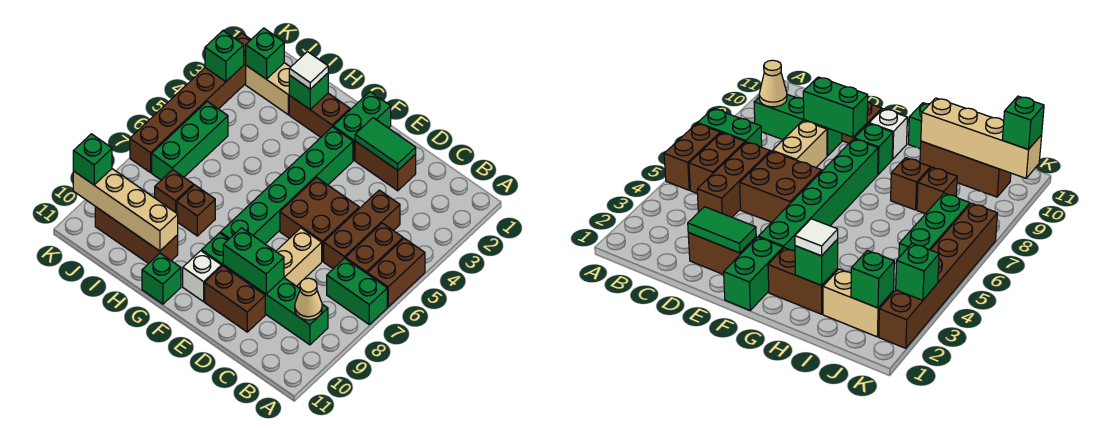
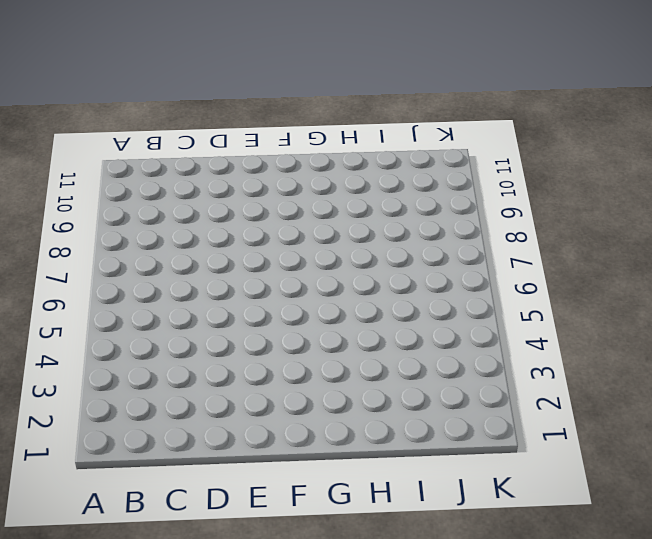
none -> brown brick A5:A6 level 1
none -> green brick A7:B7 level 1
none -> brown brick B5:B6 level 1
none -> green brick B9:D9 level 1

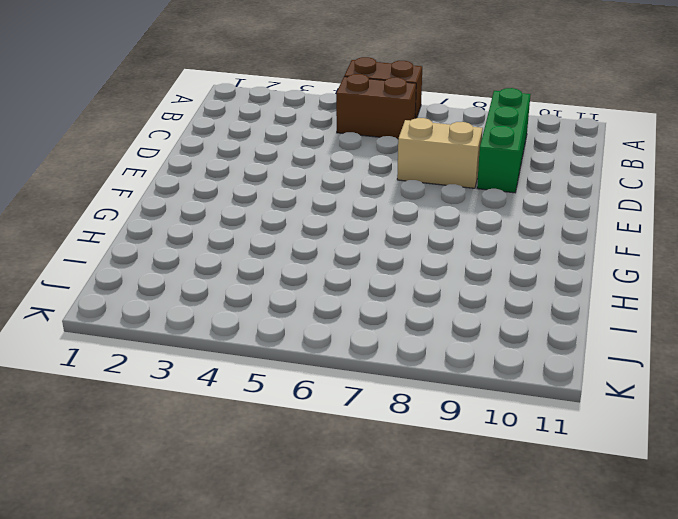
none -> green brick A7:B7 level 1
none -> brown brick C4:C6 level 1
none -> brown brick D2:E2 level 1
none -> brown brick D5:E6 level 1

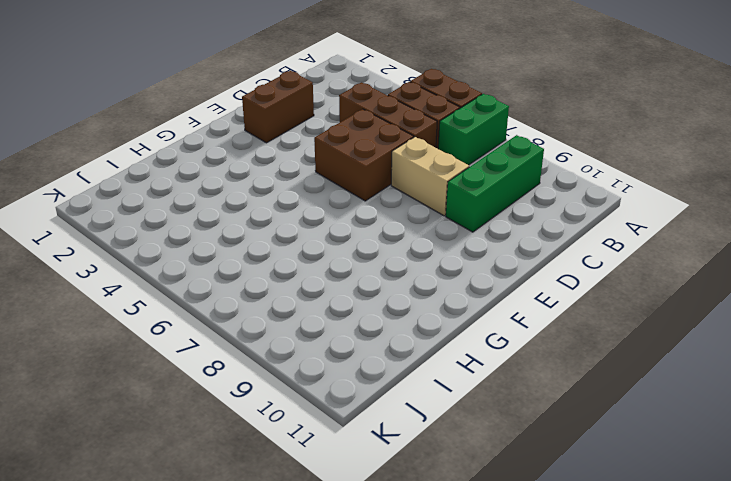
none -> brown brick D10:E10 level 1
none -> green brick F1:F2 level 1
none -> green brick F3:F8 level 1
none -> green brick F9 level 1

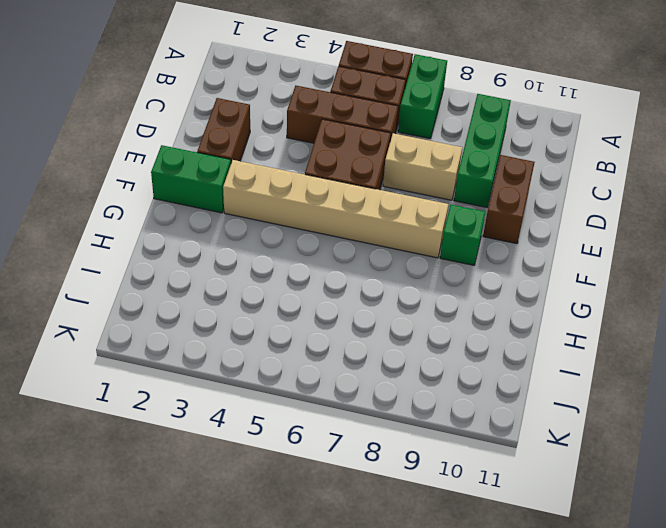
tan brick F3:F8 level 1 -> green brick F3:F8 level 1
none -> white brick F10 level 1
none -> brown brick G2:H2 level 1
none -> green brick G11 level 1
none -> brown brick H8 level 1

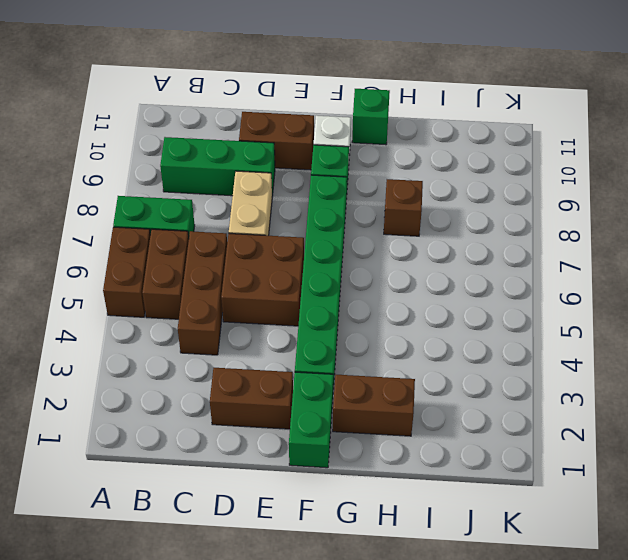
none -> brown brick H10:J10 level 1
none -> tan brick I2:J2 level 1
none -> brown brick I8 level 1
none -> green brick J5:J7 level 1

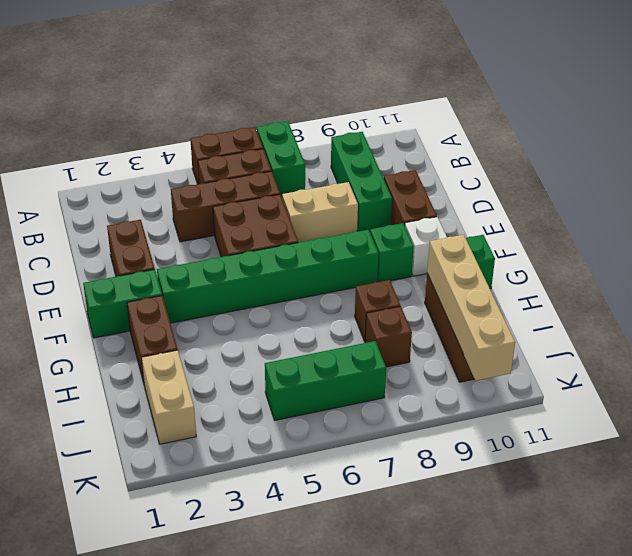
none -> brown brick K2:K7 level 1
none -> tan cone B9 level 2
none -> green tile D2:E2 level 2
none -> green brick D9:E9 level 2

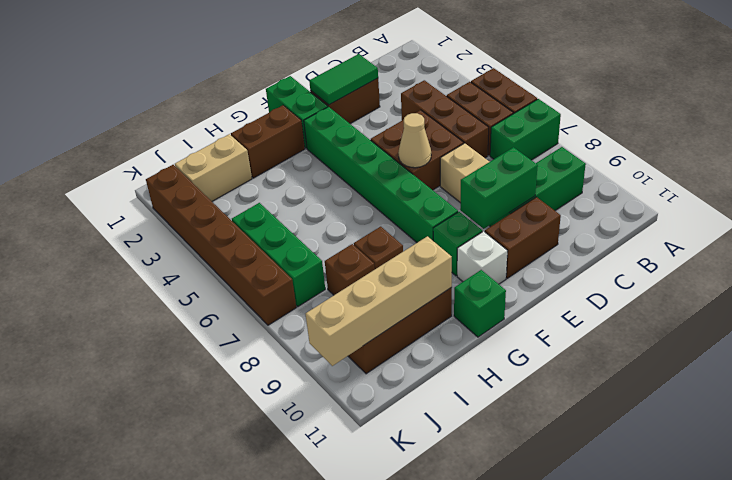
tan cone E6 level 2 -> tan cone B9 level 2
none -> green brick H2 level 2
none -> green brick J2 level 2
none -> green brick K3 level 2
none -> white tile H2 level 3

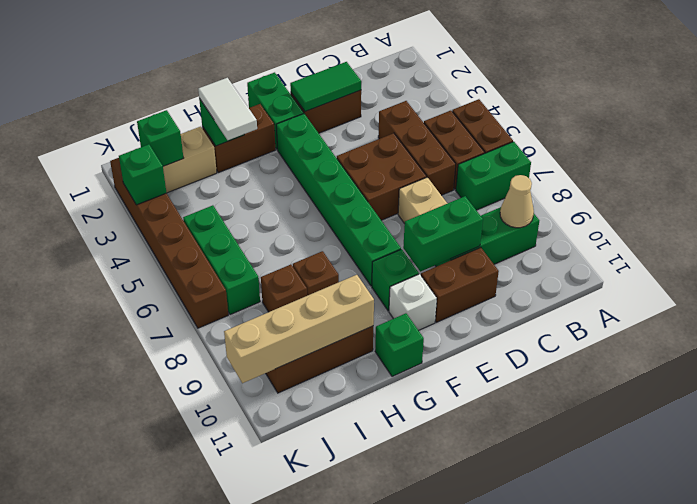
white tile H2:H3 level 3 -> white tile H2 level 3
none -> green brick K10 level 3

